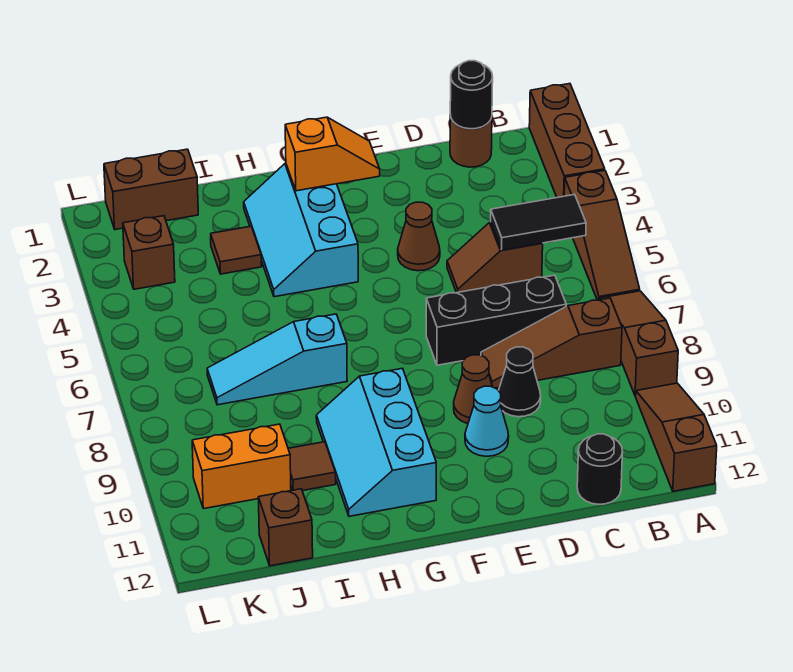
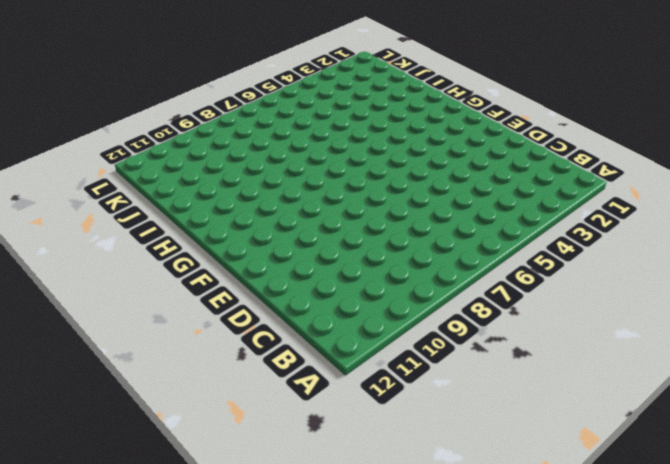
none -> brown brick A1:A3 level 1
none -> brown slope A4:A6 level 1 top 4
none -> brown slope A7:A9 level 1 top 9

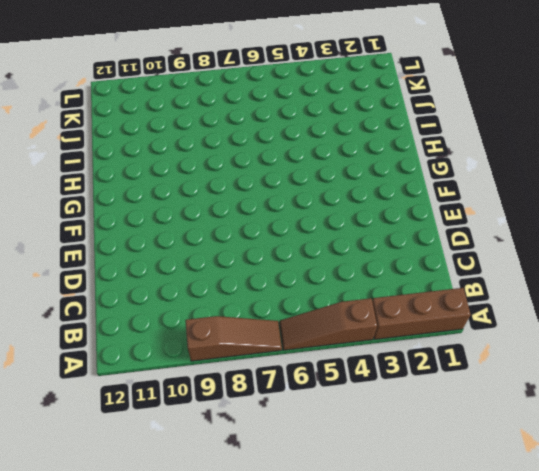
none -> brown slope A10:A12 level 1 top 12
none -> brown slope B8:D8 level 1 top B
none -> brown round brick C1 level 1

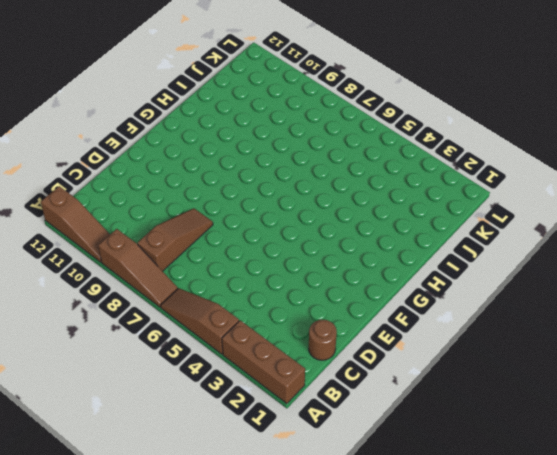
none -> brown slope C5:D5 level 1 top C
none -> black brick C7:E7 level 1
none -> black round brick C12 level 1

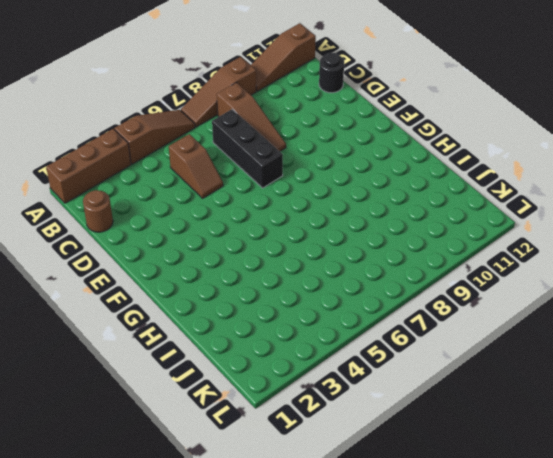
none -> black cone D9 level 1
none -> brown cone E4 level 1
none -> brown cone E9 level 1

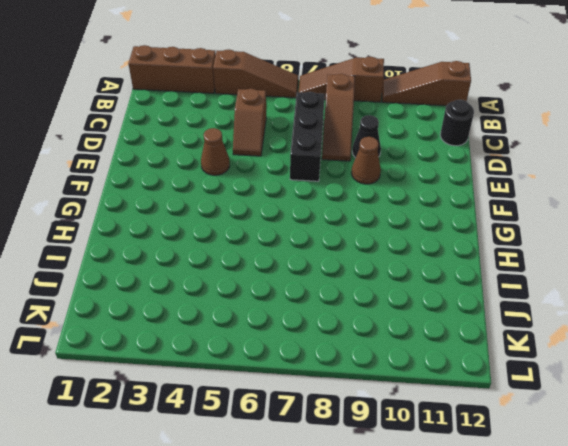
none -> brown round brick C1 level 1
none -> cyan cone E10 level 1
none -> cyan slope G2:H4 level 1 top G

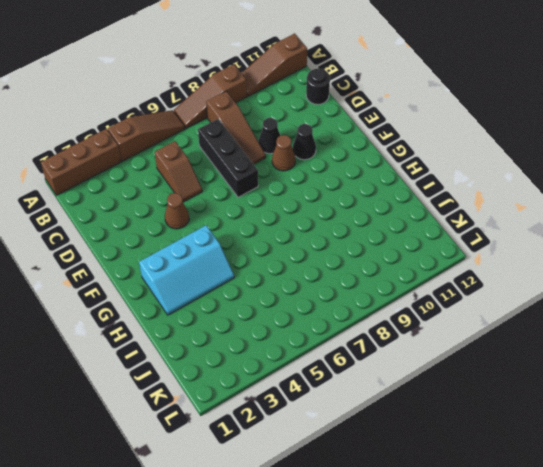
black cone E10 level 1 -> cyan cone E10 level 1
none -> brown round brick C1 level 1
none -> cyan slope G9:H11 level 1 top G
none -> cyan slope H7:J7 level 1 top H

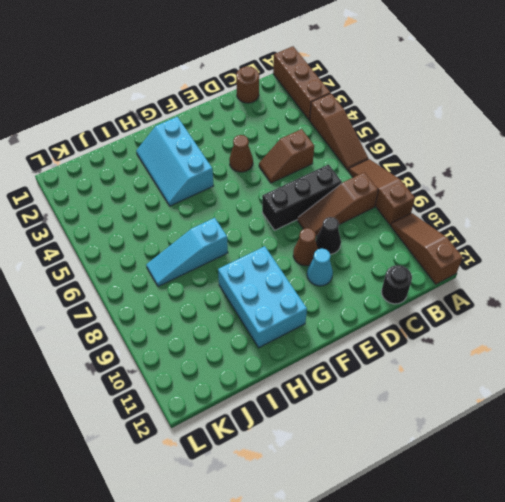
cyan brick G9:H11 level 1 -> cyan slope G9:H11 level 1 top G
none -> brown tile I3 level 1
none -> brown tile I10 level 1
none -> brown brick J1:K1 level 1

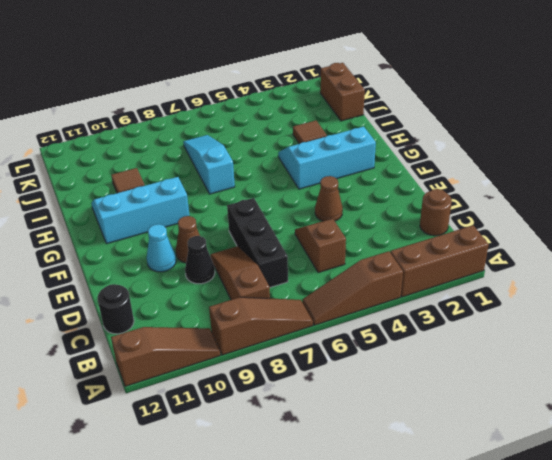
none -> orange brick J10:K10 level 1
none -> brown brick J12 level 1
none -> brown brick K3 level 1

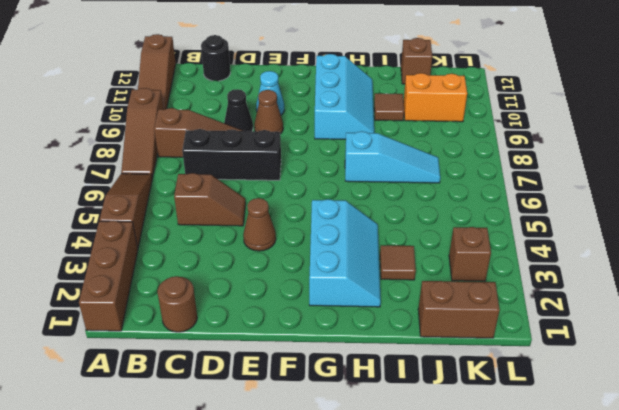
none -> black tile B5:C5 level 2
none -> black round brick C1 level 2
none -> orange slope F2:G2 level 2 top G

